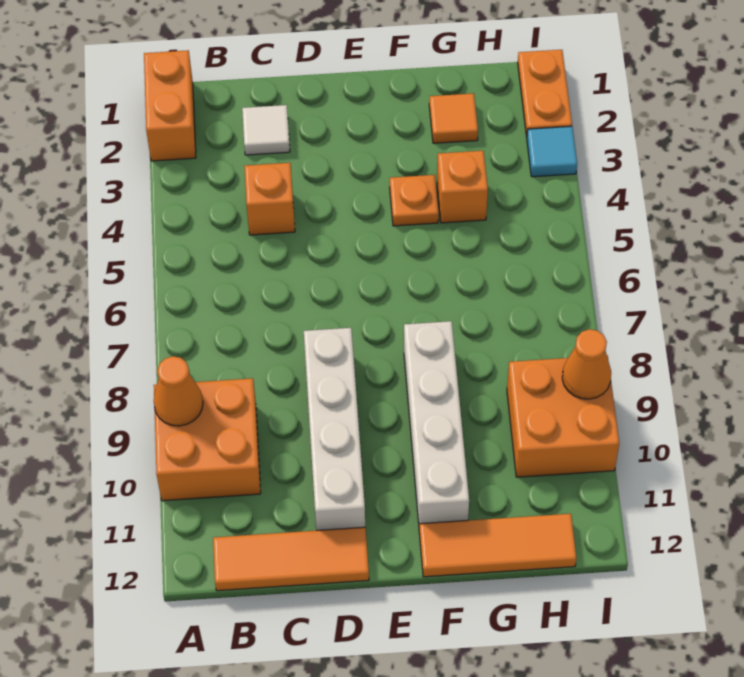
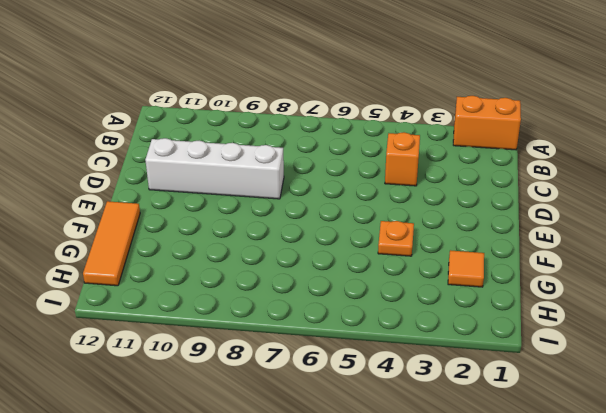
none -> orange brick A9:B10 level 1
none -> orange tile B12:D12 level 1
none -> white tile C2 level 1

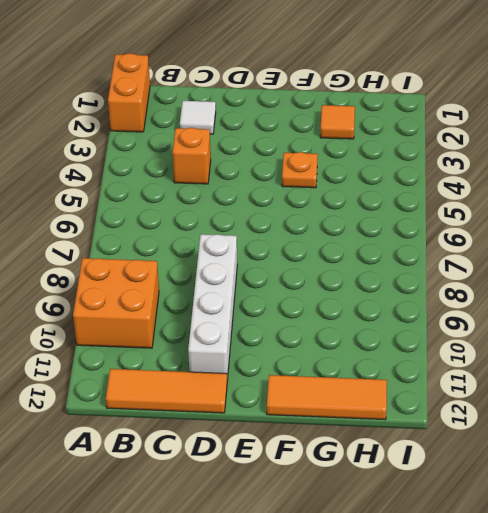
none -> white brick F8:F11 level 1
none -> orange brick G4 level 1
none -> orange brick H9:I10 level 1

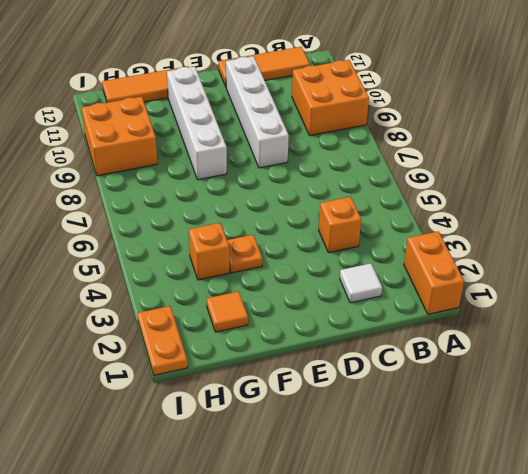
none -> cyan tile I3 level 1
none -> orange cone A9 level 2
none -> orange cone I9 level 2

